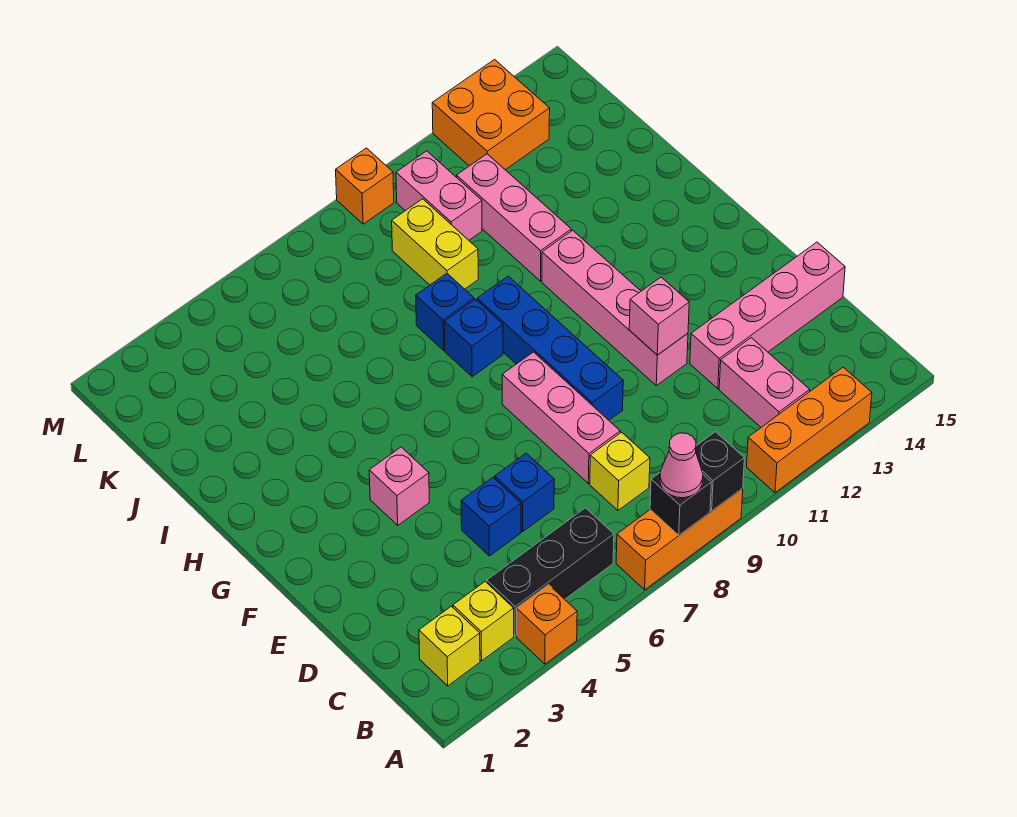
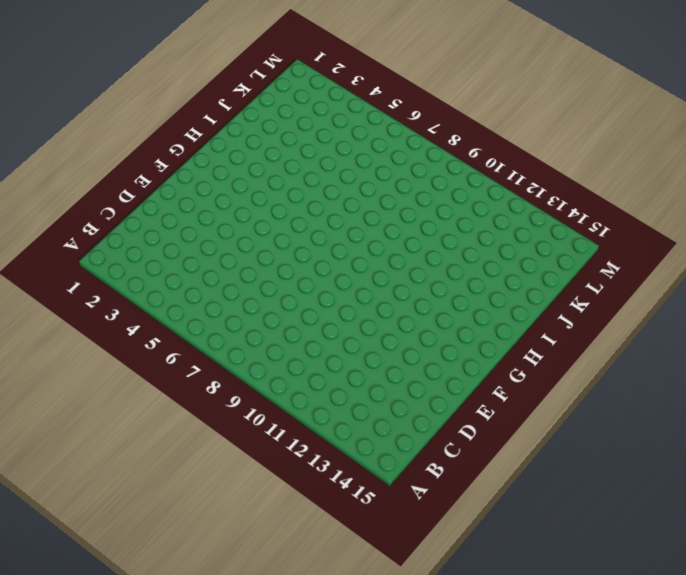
none -> orange brick A4 level 1
none -> orange brick A7:A9 level 1
none -> orange brick A11:A13 level 1

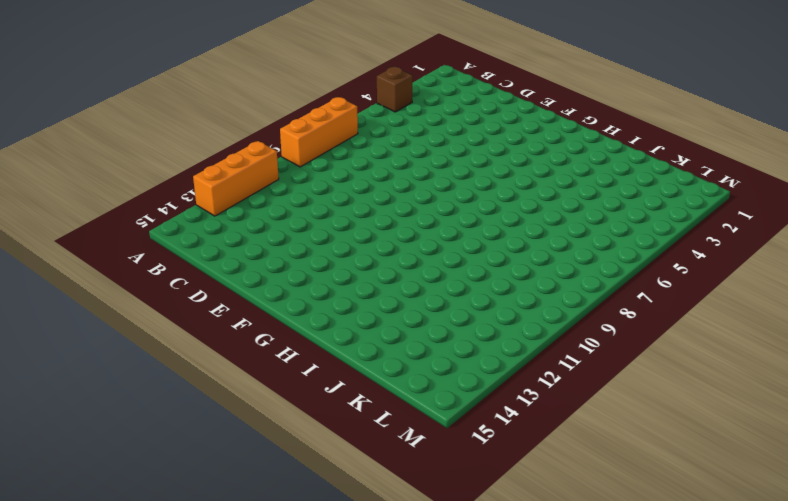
brown brick A4 level 1 -> orange brick A4 level 1
none -> yellow brick B2 level 1
none -> yellow brick B3 level 1
none -> black brick B4:B6 level 1

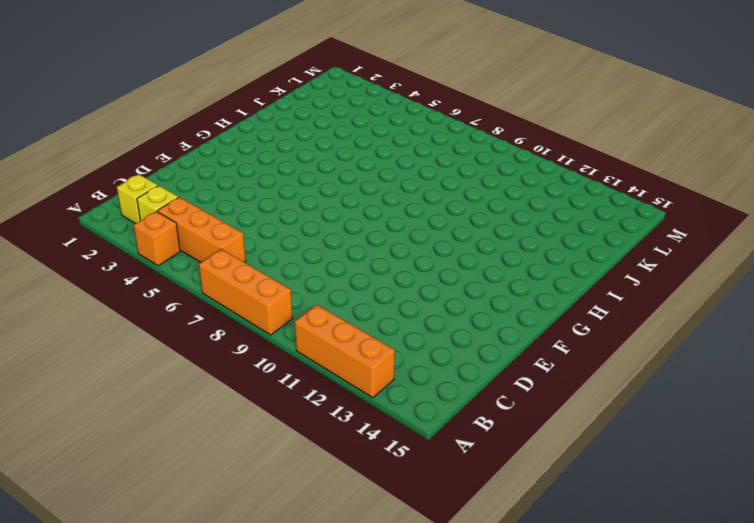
orange brick B4:B6 level 1 -> black brick B4:B6 level 1
none -> pink brick B12:C12 level 1
none -> yellow brick C8 level 1
none -> blue brick D5 level 1

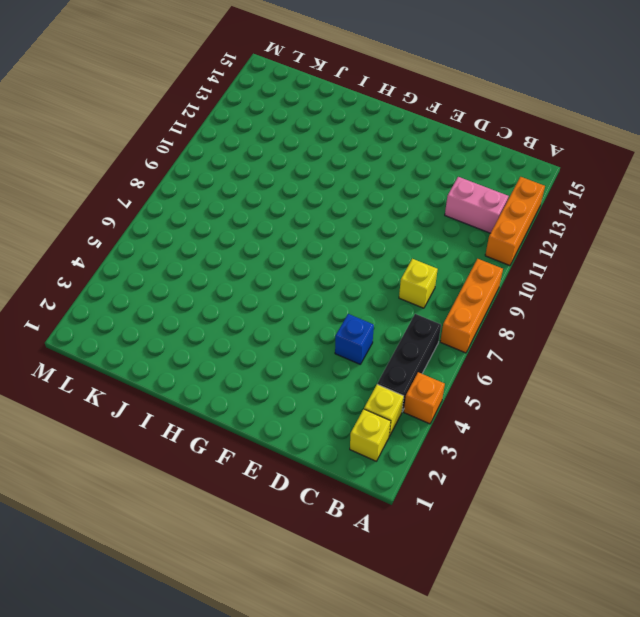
none -> blue brick D6 level 1
none -> pink brick D8:F8 level 1
none -> pink brick D12:D15 level 1

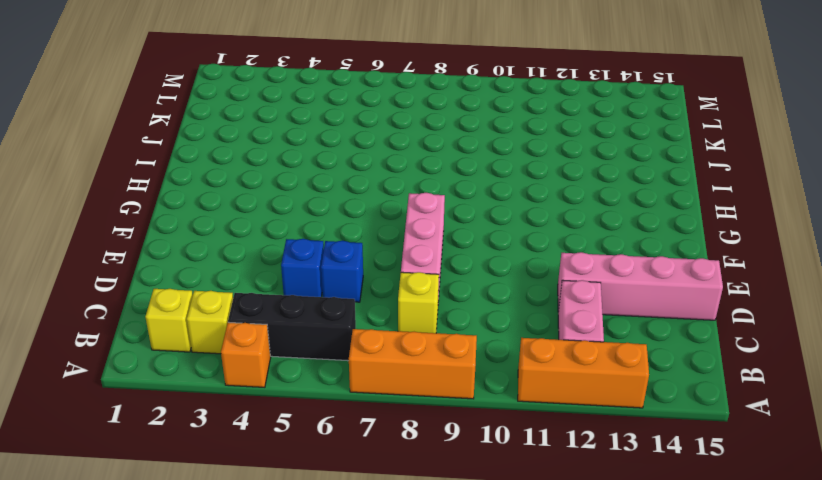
none -> blue brick E9:H9 level 1
none -> pink brick E11:H11 level 1
none -> pink brick F4 level 1

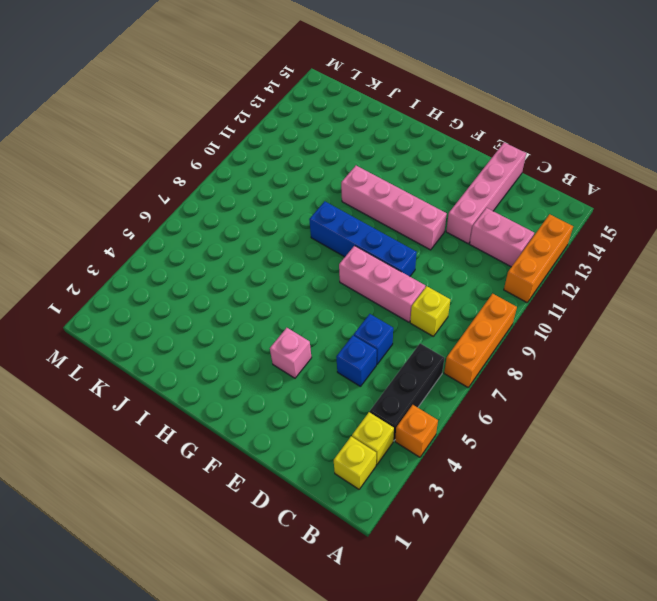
none -> blue brick H8 level 1
none -> blue brick I8 level 1
none -> pink brick I11:K11 level 1

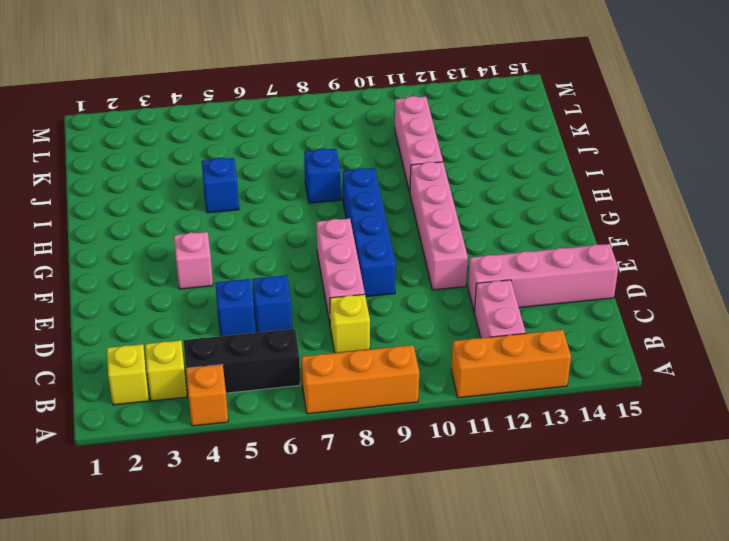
blue brick I5 level 1 -> blue brick H8 level 1
none -> yellow brick J9:K9 level 1
none -> pink brick K10:L10 level 1
none -> orange brick L12:M13 level 1

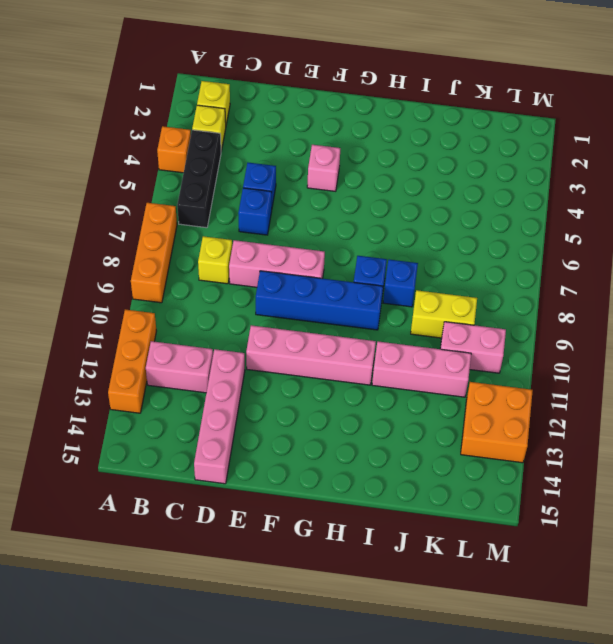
none -> orange brick M9 level 1
none -> black brick A8 level 2
none -> black brick A9 level 2

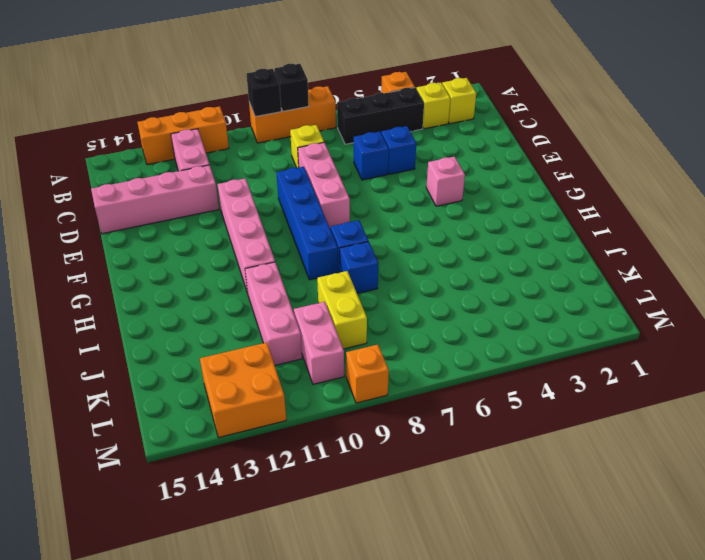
none -> pink brick E11 level 2
none -> pink cone A8 level 3

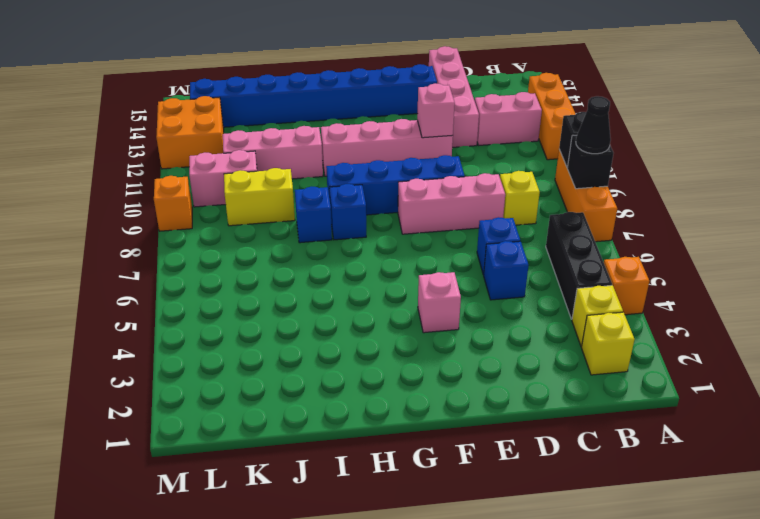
black cone A8 level 3 -> pink cone A8 level 3
blue brick E14:L14 level 1 -> none

